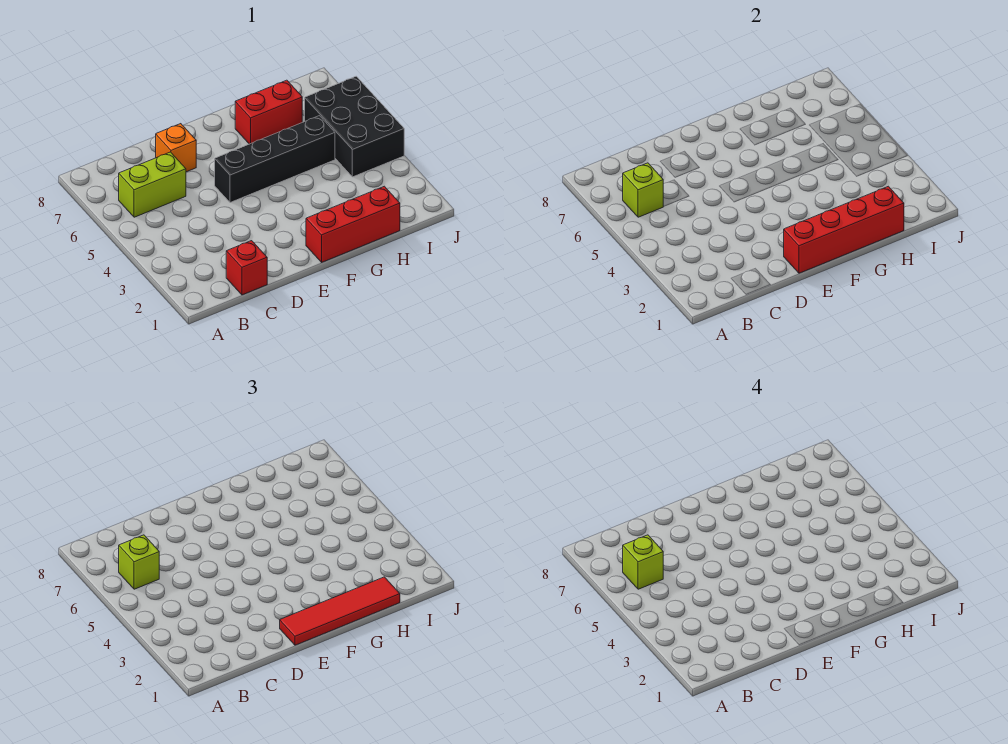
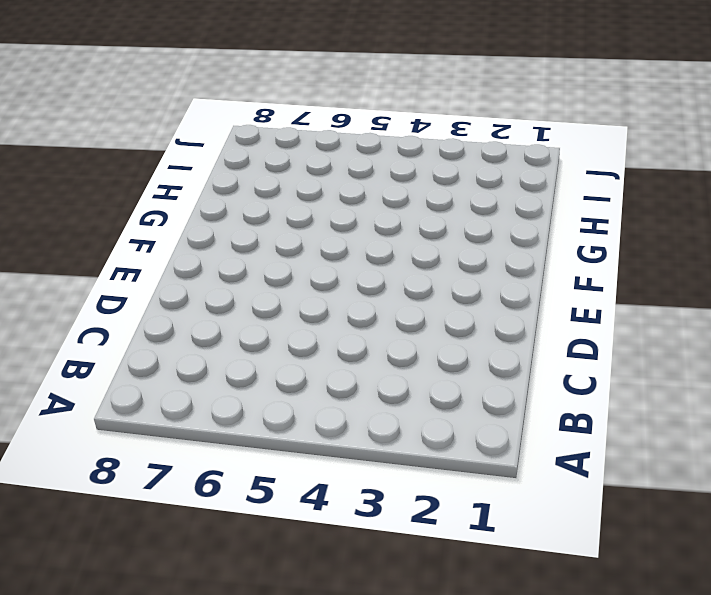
none -> lime brick B6:C6 level 1
none -> red brick C1 level 1
none -> orange brick D7 level 1

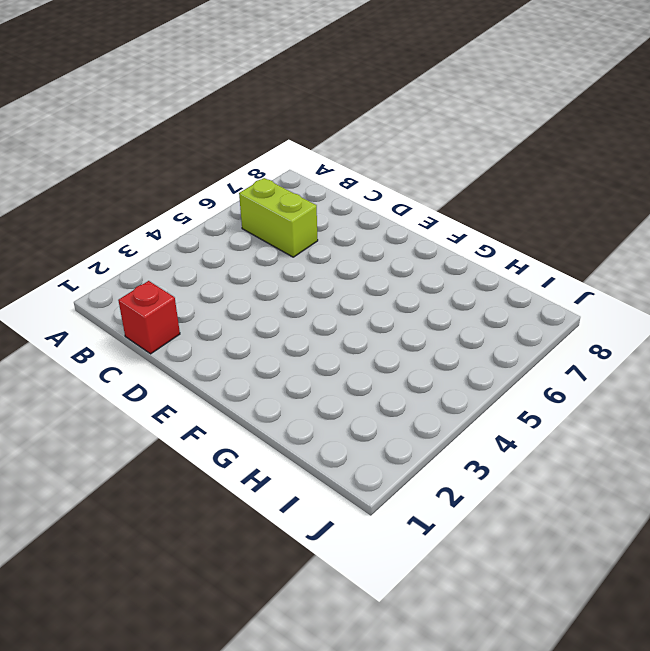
none -> orange brick D7 level 1
none -> black brick E5:H5 level 1
none -> red brick F1:H1 level 1

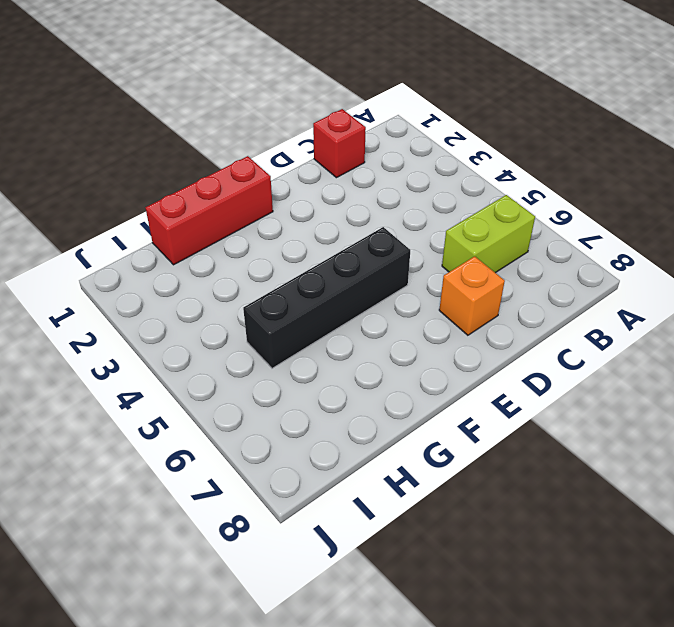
none -> red brick G7:H7 level 1
none -> black brick I4:J6 level 1
none -> lime brick B6 level 2

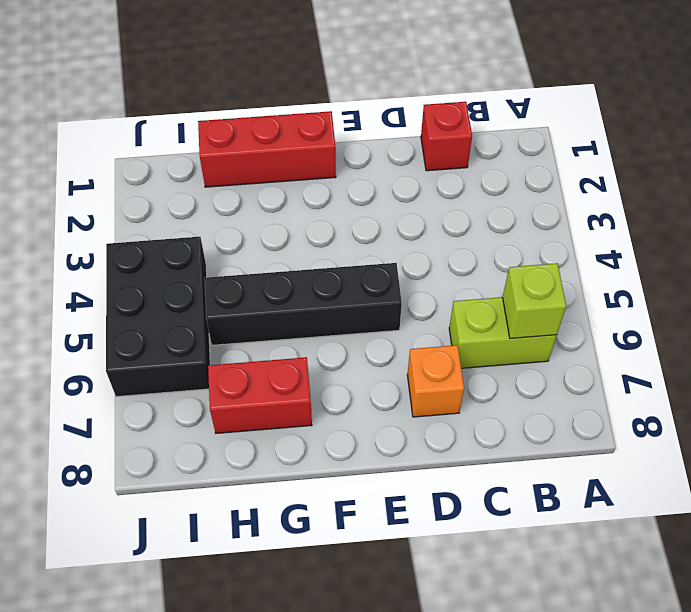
none -> red brick E1:H1 level 2
none -> lime brick B6 level 3
none -> red tile E1:H1 level 3

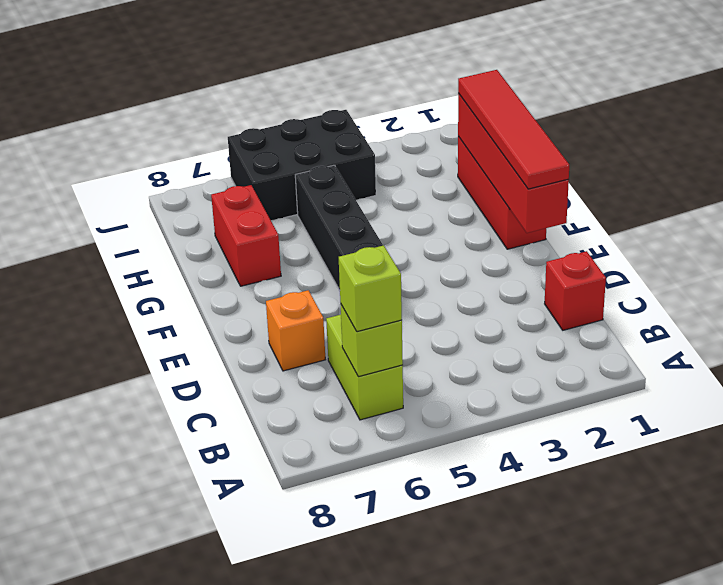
none -> lime brick B6 level 4

